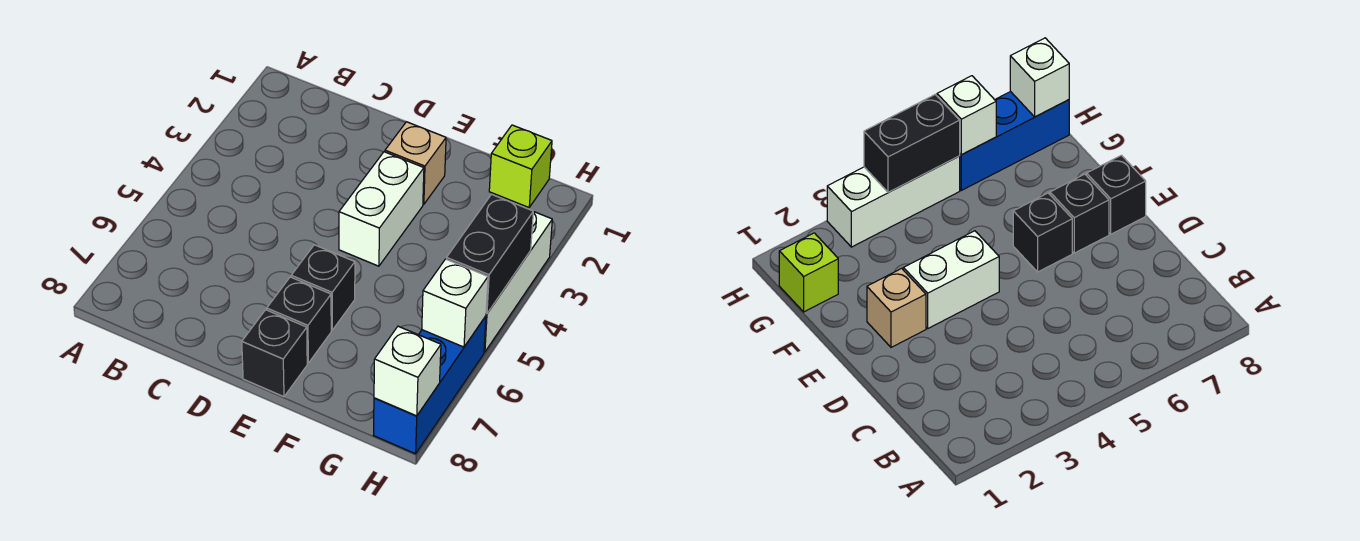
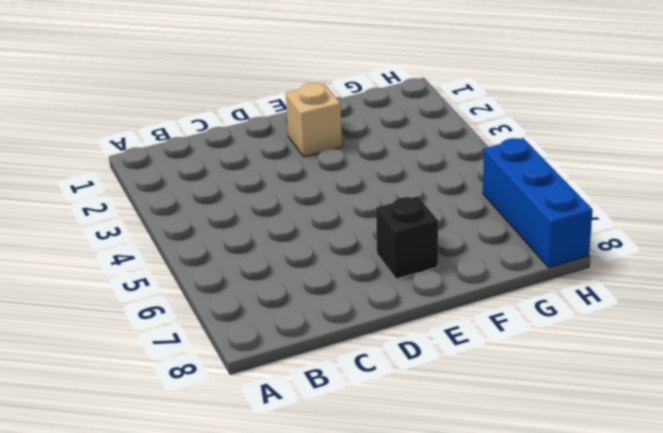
none -> white brick E3:E4 level 1
none -> black brick E6 level 1

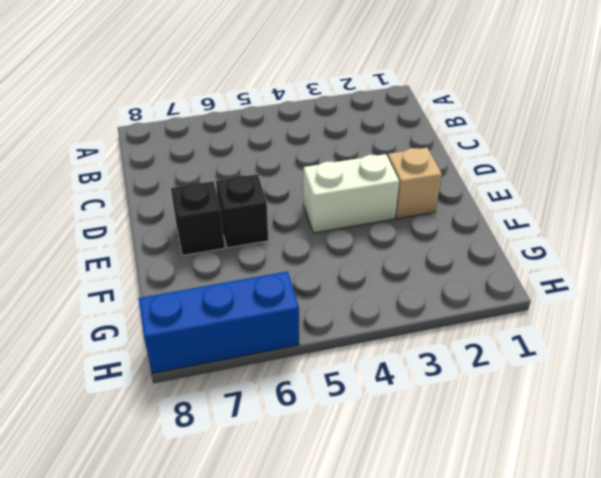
none -> black brick E8 level 1
none -> lime brick G1 level 1

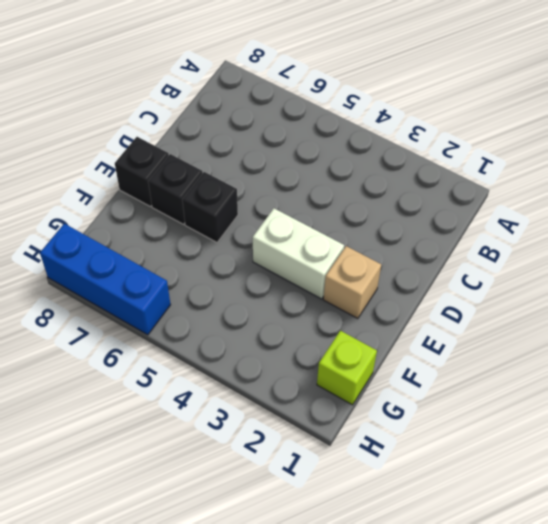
none -> white brick H3:H5 level 1
none -> black brick H4:H5 level 2

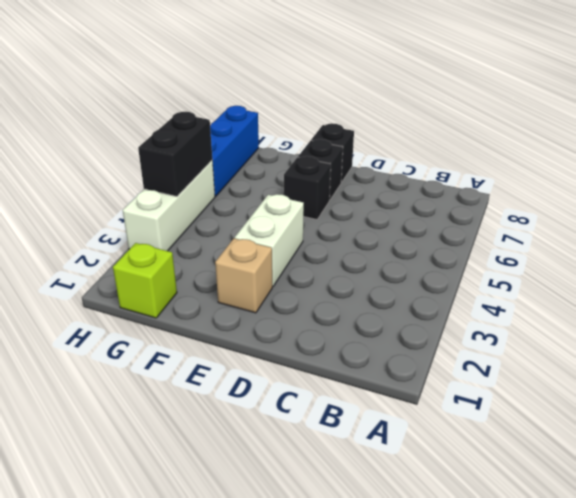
none -> white brick H6 level 2
none -> white brick H8 level 2

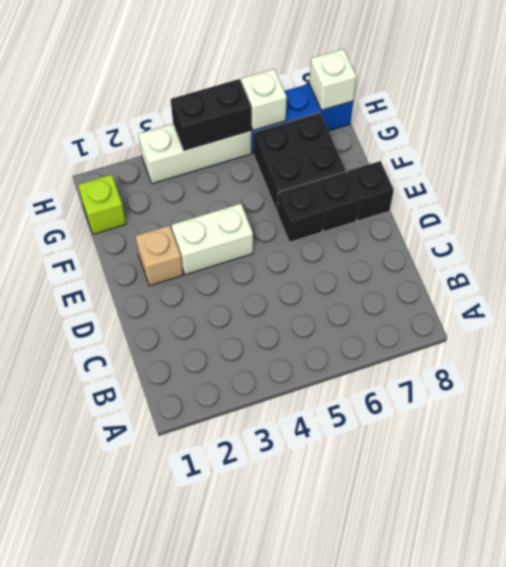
black brick F6:G7 level 1 -> none

